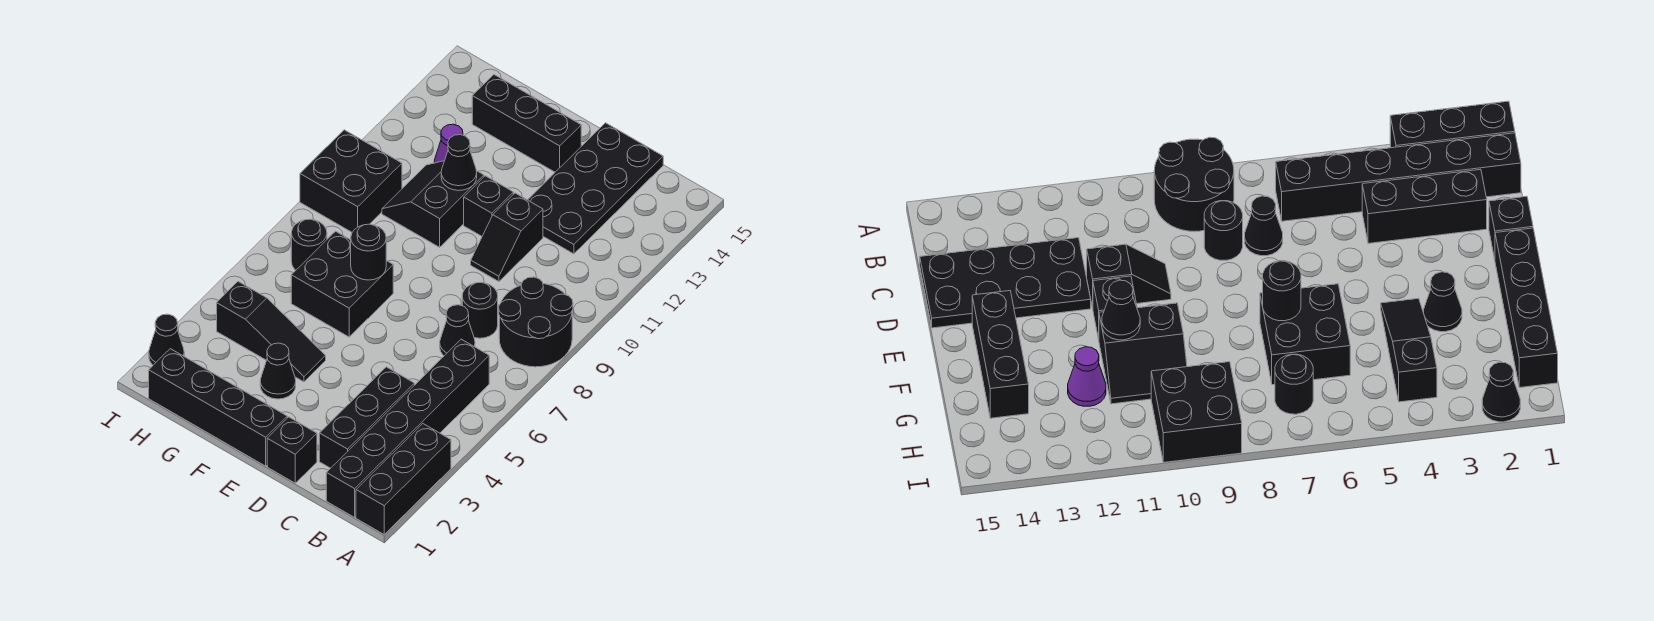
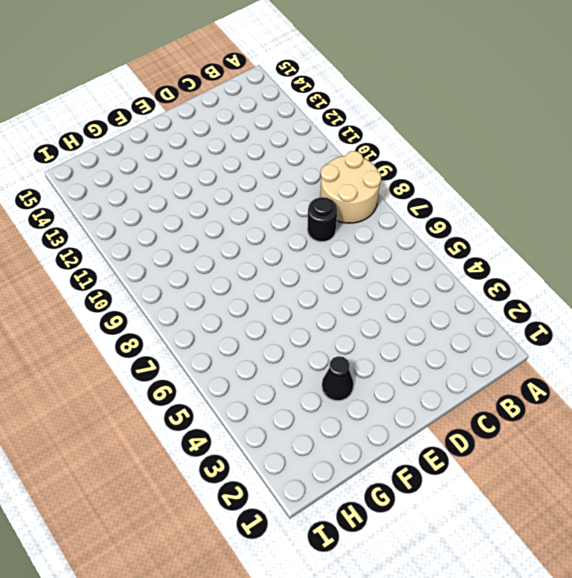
tan round brick A8:B9 level 1 -> black round brick A8:B9 level 1
none -> black brick A1:A3 level 1
none -> black brick B1:B6 level 1
none -> black brick C2:C4 level 1

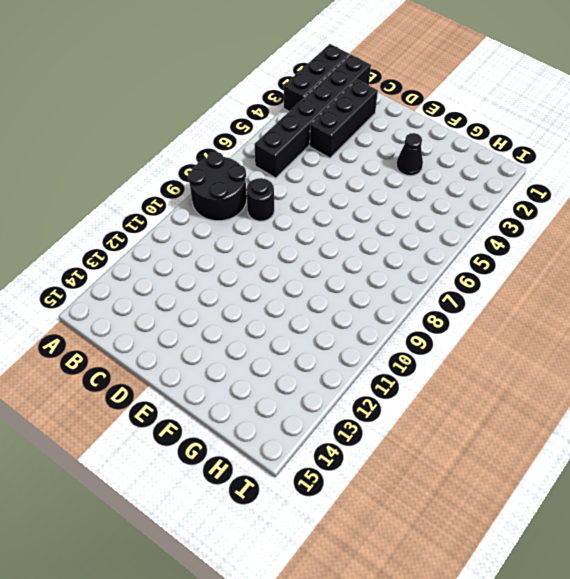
none -> black cone C7 level 1
none -> black plate C12:D15 level 1
none -> black brick D1 level 1

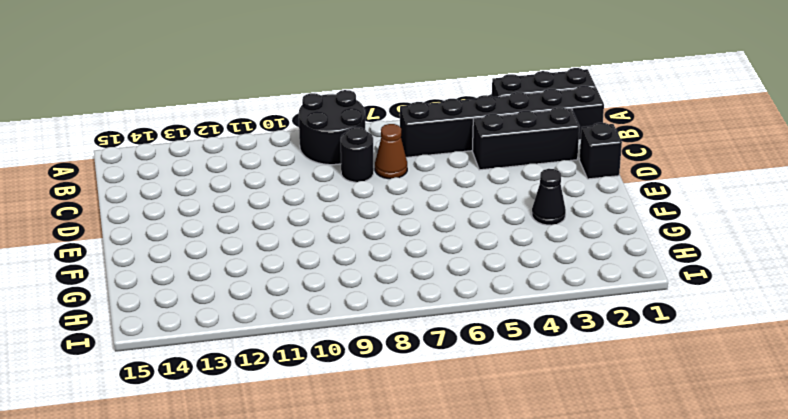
brown cone C7 level 1 -> black cone C7 level 1
none -> black plate C12:D15 level 1
none -> black slope D10:D11 level 1 top 11
none -> black brick E1:H1 level 1

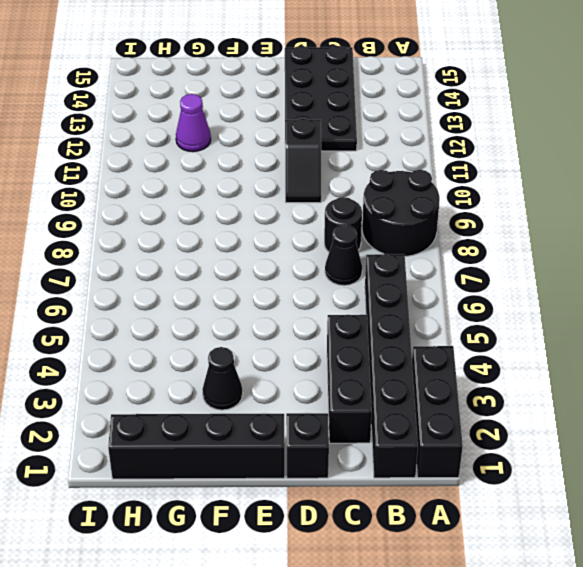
none -> black brick E11 level 1
none -> black brick E14:G14 level 1
none -> black slope F4:H4 level 1 top H

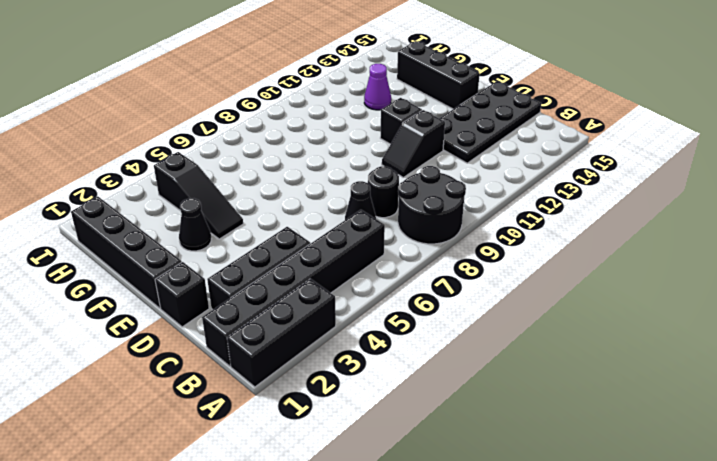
none -> black brick F6:G7 level 1
none -> black slope F10:G11 level 1 top F
none -> black round brick H7 level 1

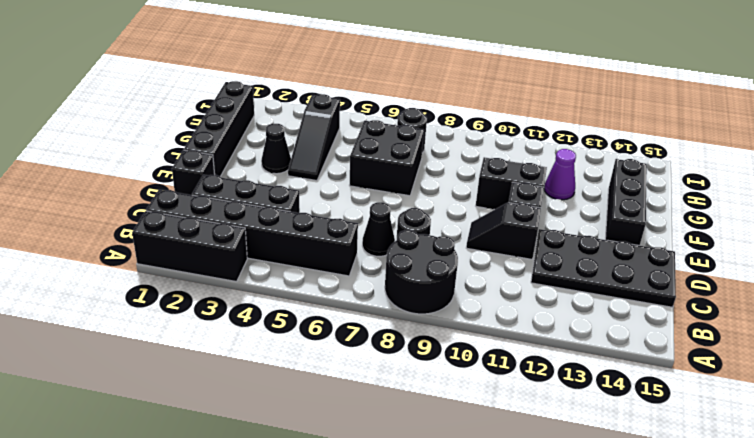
none -> black brick H9:I10 level 1
none -> black cone I2 level 1
none -> black round brick F7 level 2

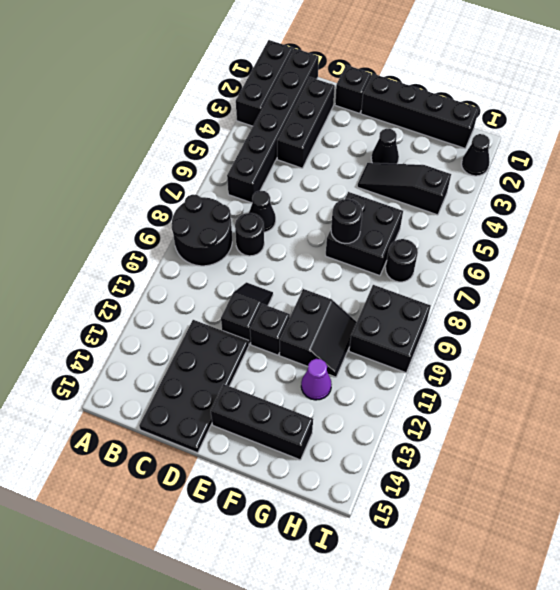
none -> black cone F11 level 2

